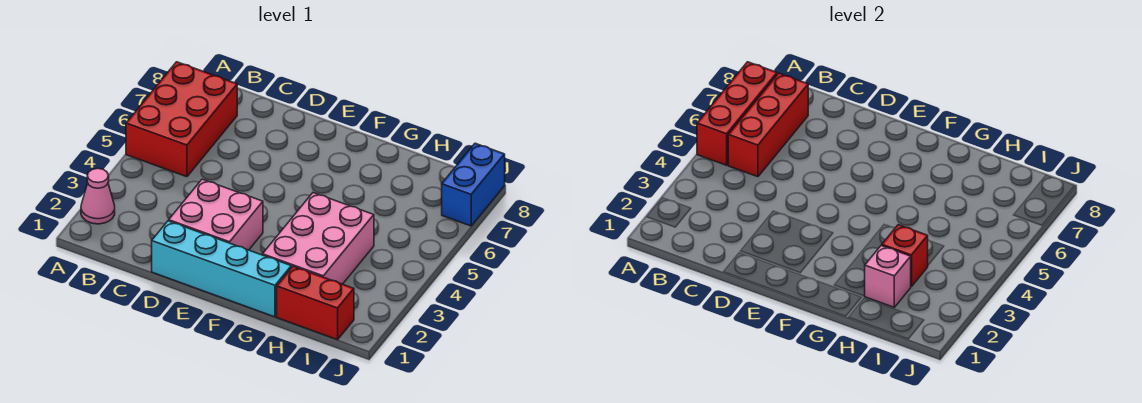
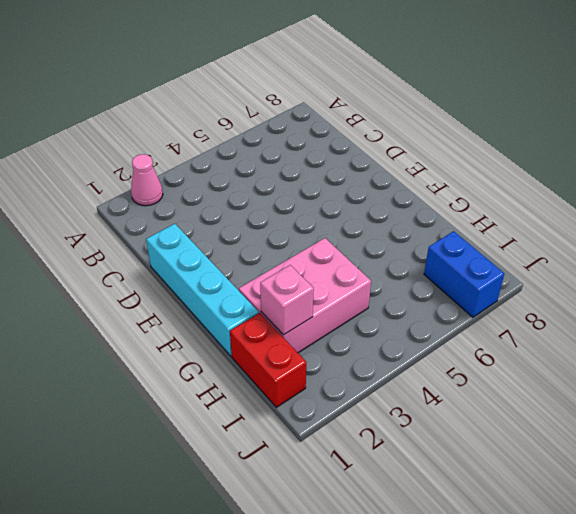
blue brick I7:J7 level 1 -> blue brick J7:J8 level 1
none -> red brick A5:B7 level 1
none -> pink brick D2:E3 level 1

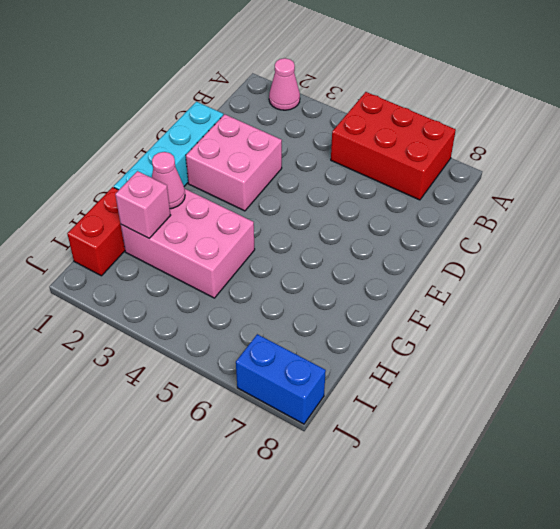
pink cone G2 level 2 -> none
none -> red brick A5:A7 level 2
none -> red brick B5:B7 level 2

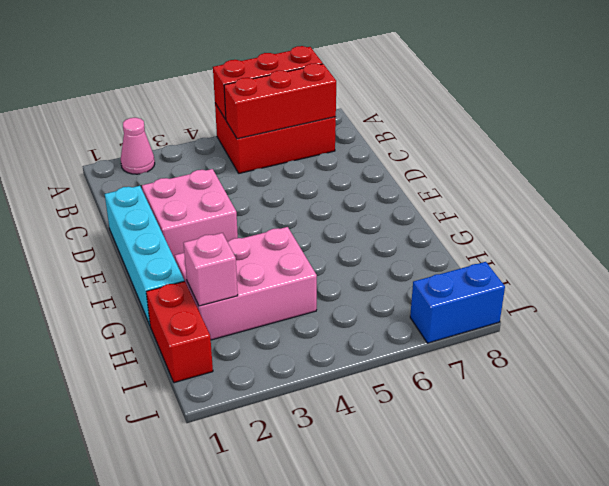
none -> red brick H3 level 2

